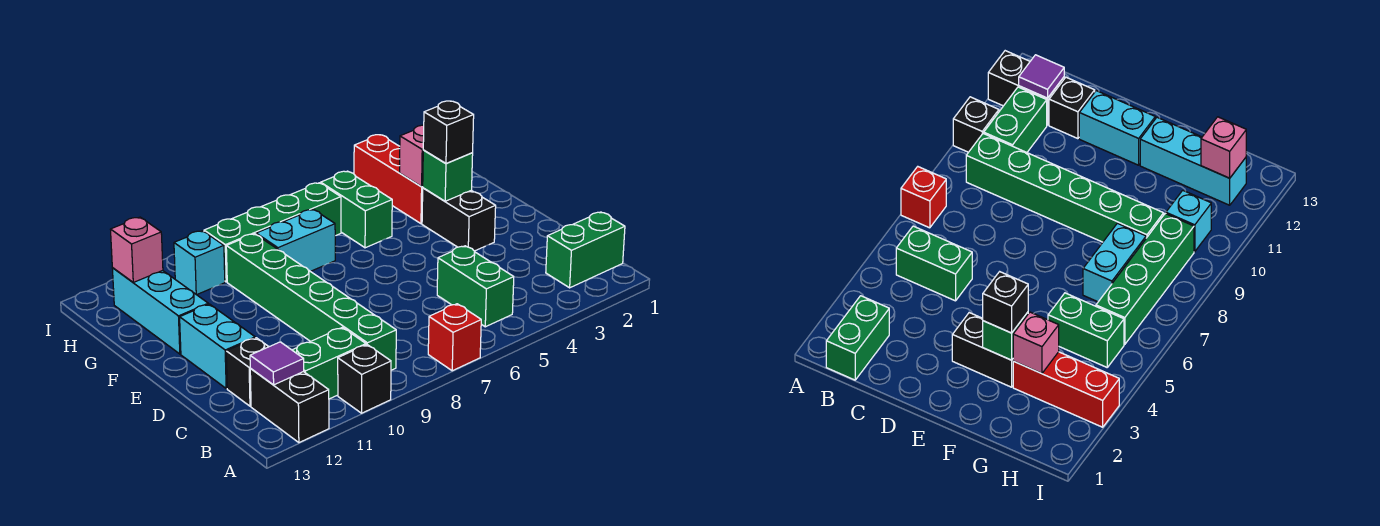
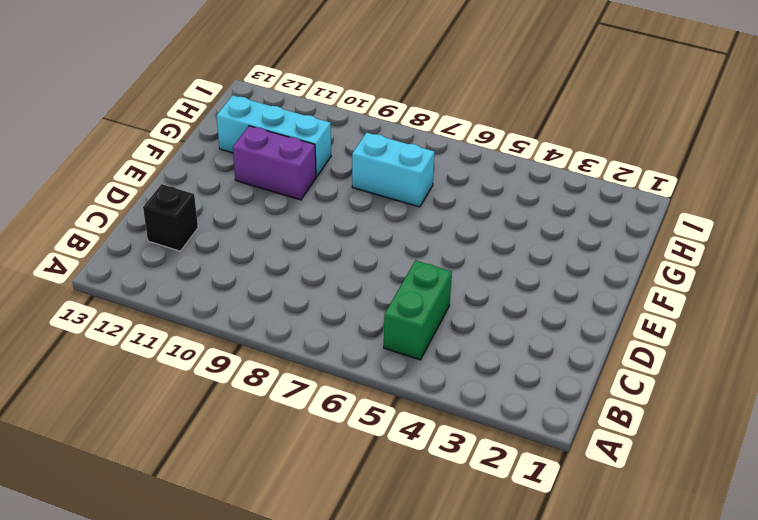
purple brick F10:F11 level 1 -> none
cyan brick G10:G12 level 1 -> cyan brick F12:H12 level 1
none -> red brick A7 level 1
none -> black brick A10 level 1
none -> black brick A12:B12 level 1

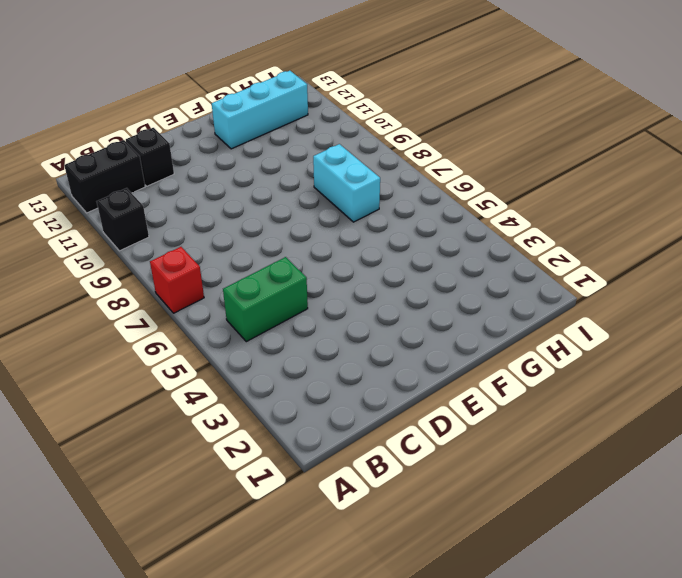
none -> green brick B1:B2 level 1
none -> green brick B9:G9 level 1
none -> green brick B10:B11 level 1

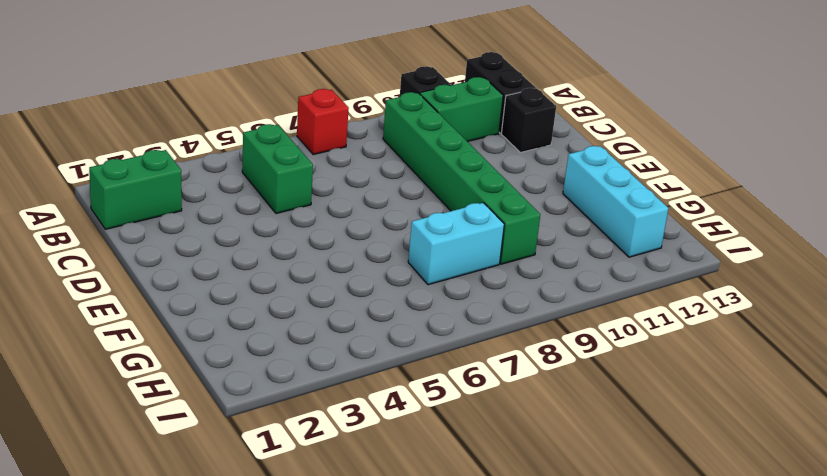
none -> cyan brick D12:E12 level 1
none -> black brick E3:F3 level 1
none -> red brick G3:I3 level 1

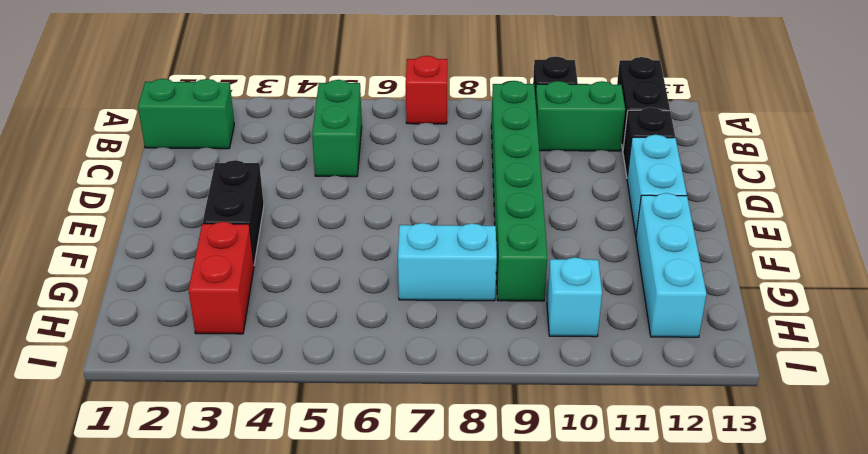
red brick G3:H3 level 1 -> red brick G3:I3 level 1
none -> green brick G5:H5 level 1
none -> green brick H6:H9 level 1
none -> purple tile B12 level 2

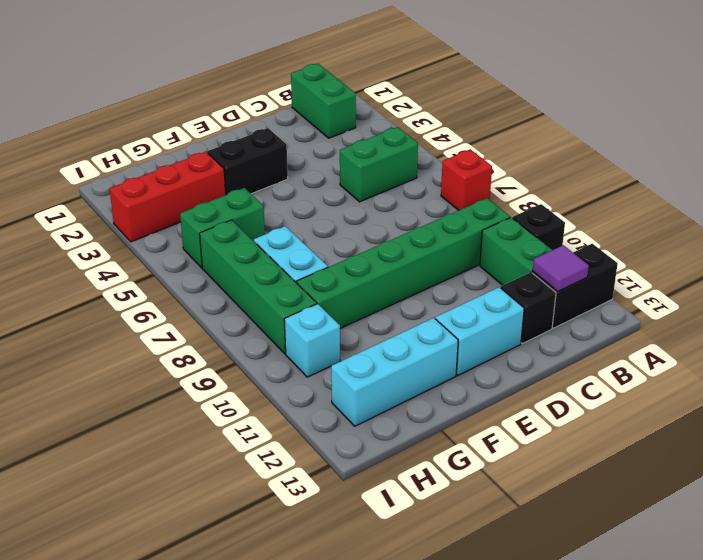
none -> green brick F3 level 2
none -> pink brick G3 level 2
none -> pink brick H12 level 2

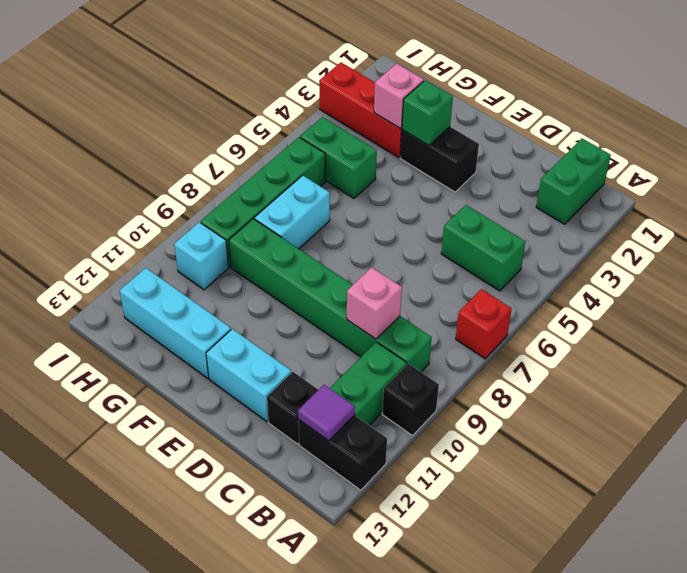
pink brick C9 level 2 -> pink brick H12 level 2
none -> black brick F3 level 3

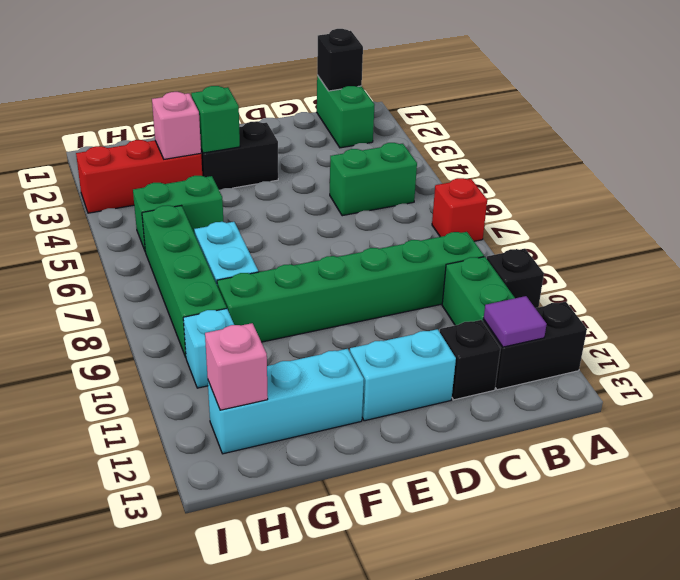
black brick B1 level 2 -> black brick F3 level 3

